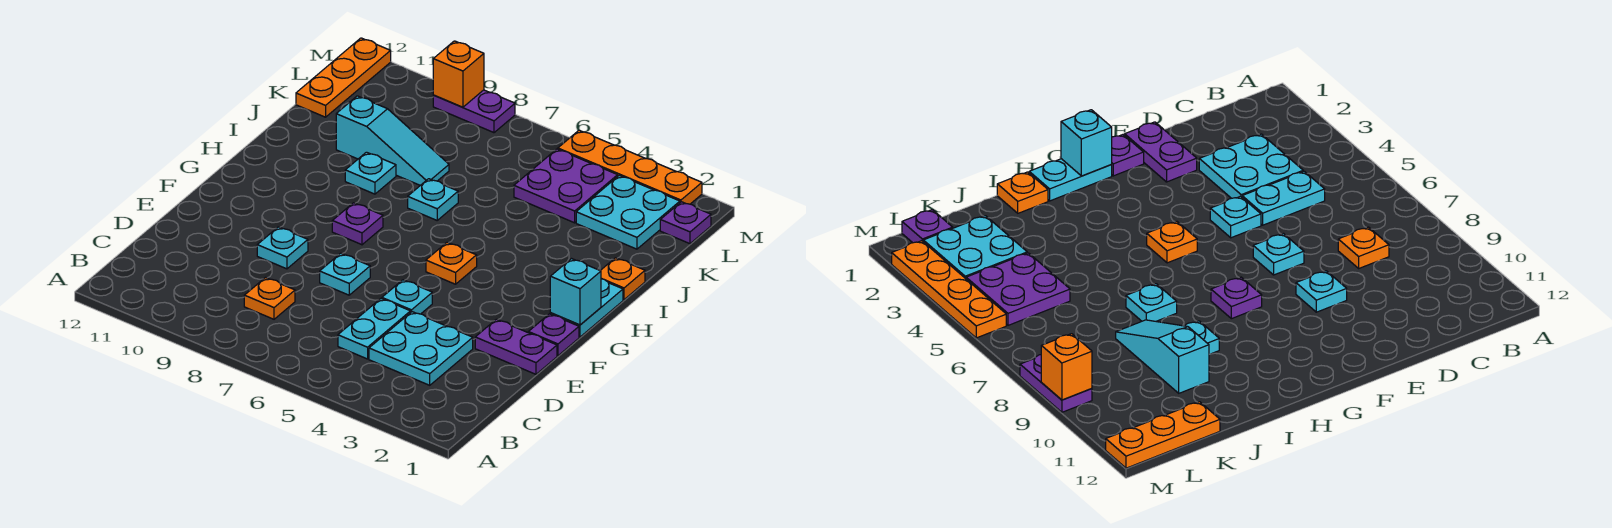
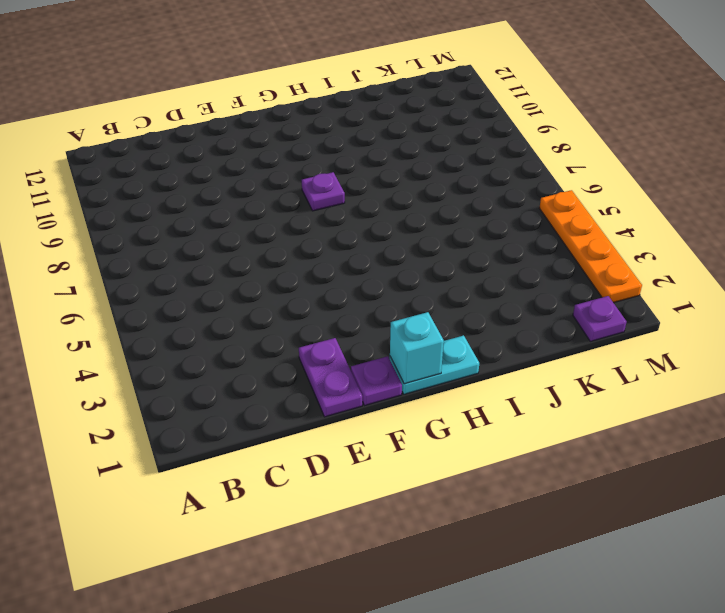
none -> cyan plate C3:D4 level 1
none -> cyan plate C5:D5 level 1
none -> orange plate C8 level 1

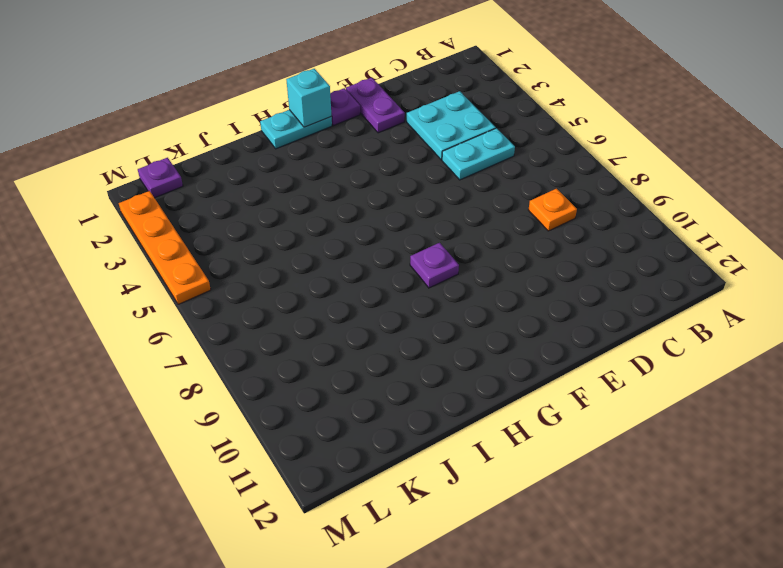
none -> cyan plate E5 level 1
none -> cyan plate E7 level 1
none -> cyan plate E9 level 1

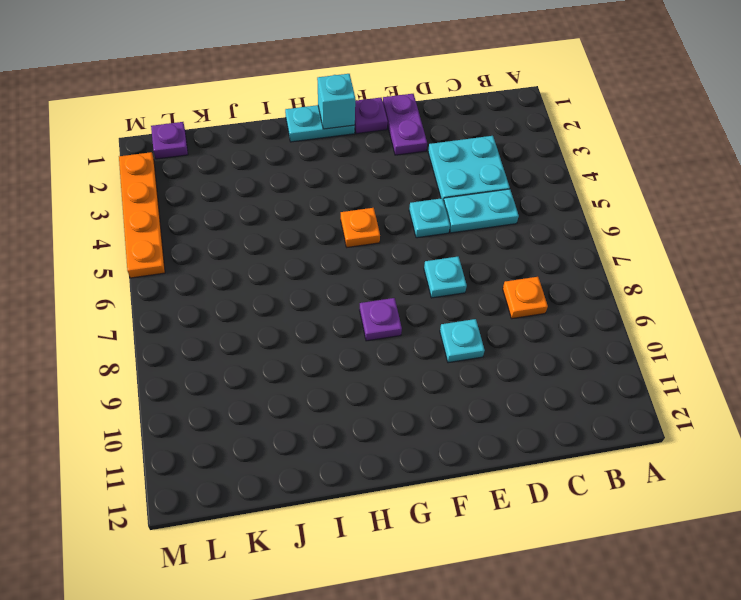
none -> orange plate I1 level 1
none -> cyan plate I7 level 1
none -> cyan plate I9 level 1

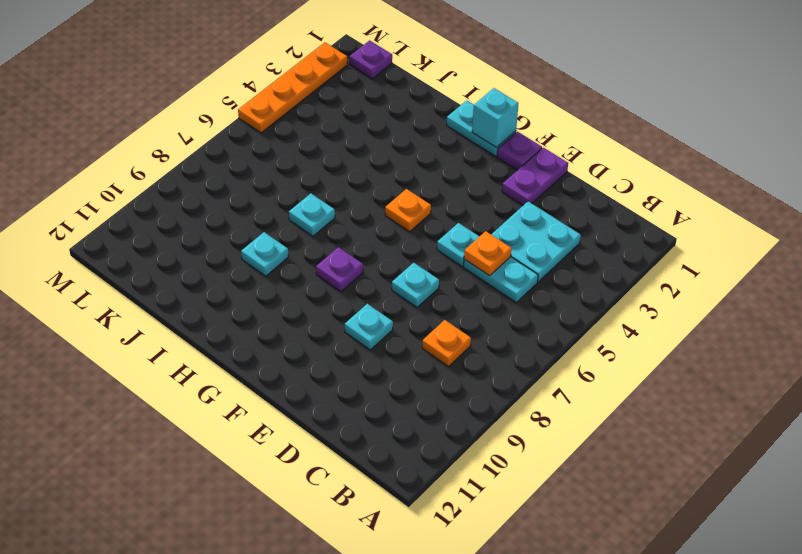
orange plate D5 level 2 -> orange plate I1 level 1
none -> cyan slope J8:J10 level 1 top 10
none -> cyan plate K2:L3 level 1
none -> purple plate K4:L5 level 1

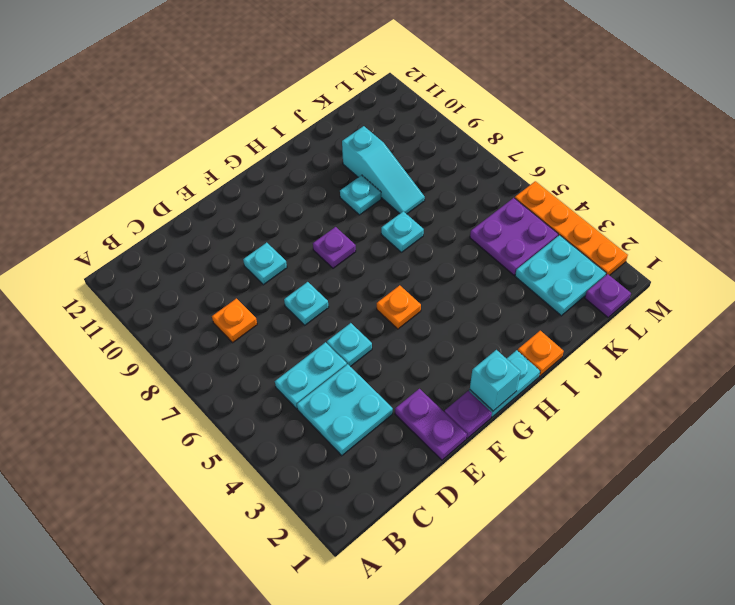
none -> orange plate K12:M12 level 1
none -> purple plate M8:M9 level 1
none -> orange brick M9 level 2

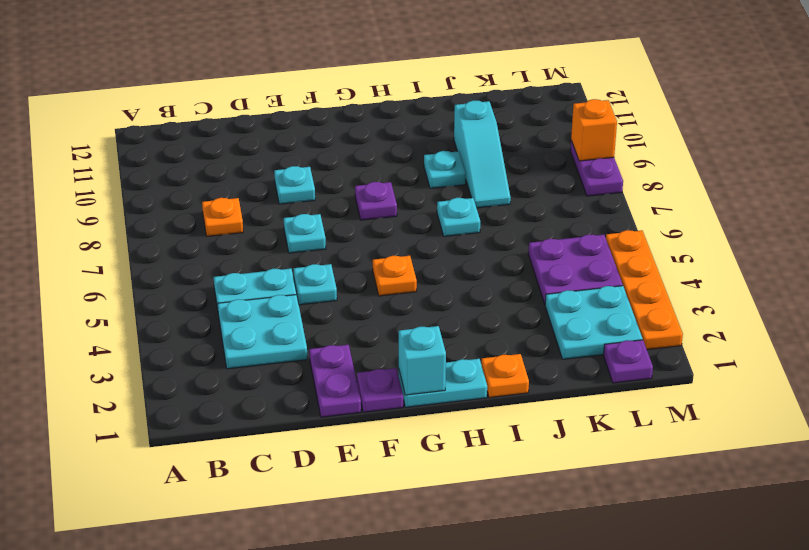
none -> orange plate K12:M12 level 1

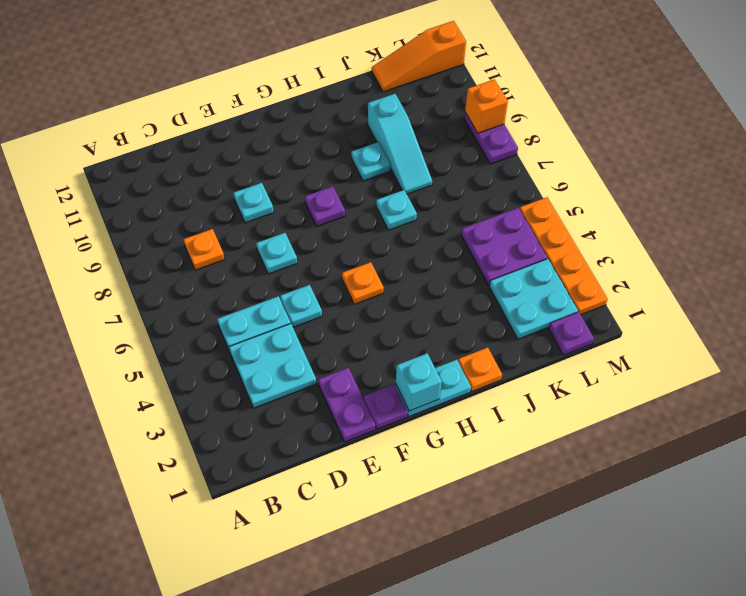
orange slope K12:M12 level 1 top M -> orange plate K12:M12 level 1

